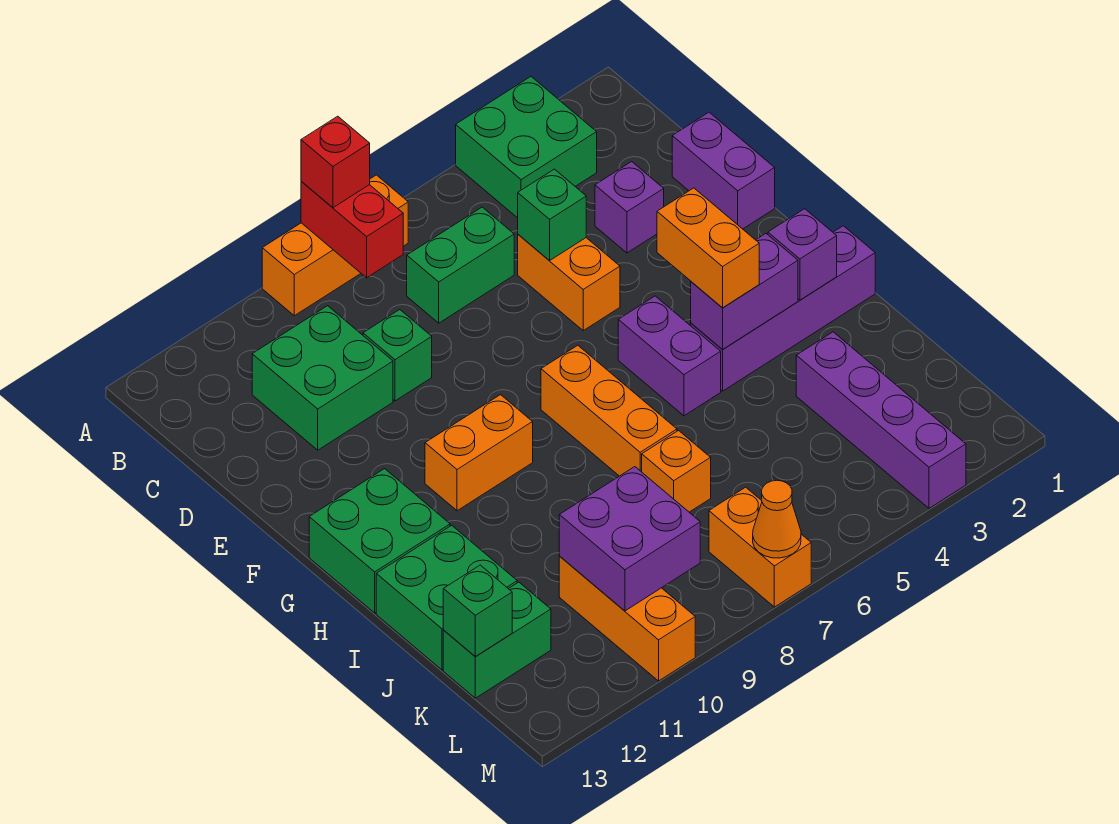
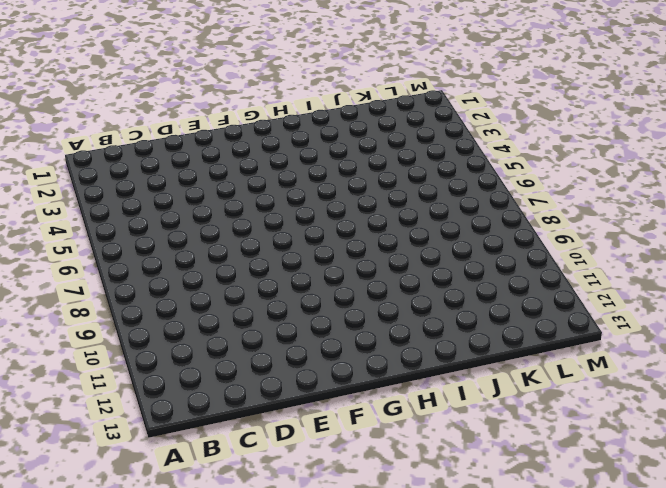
none -> green brick A3:B4 level 1
none -> orange brick A7:A9 level 1
none -> green brick C6:C7 level 1

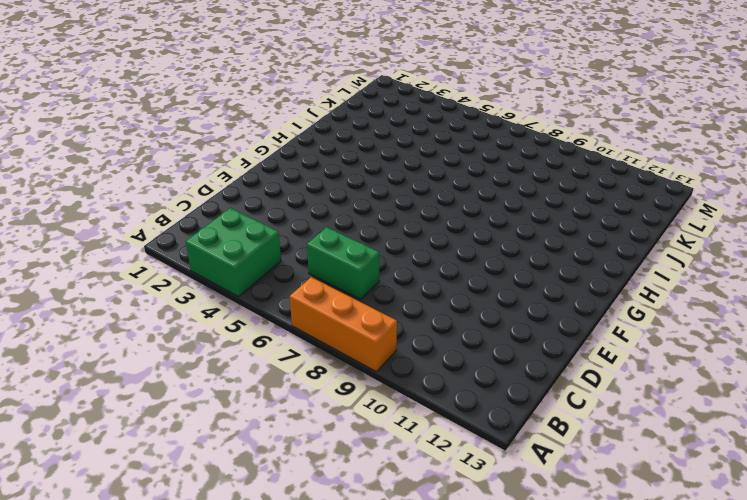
none -> green brick C10:D11 level 1
none -> purple brick D1:E1 level 1
none -> purple brick D3 level 1

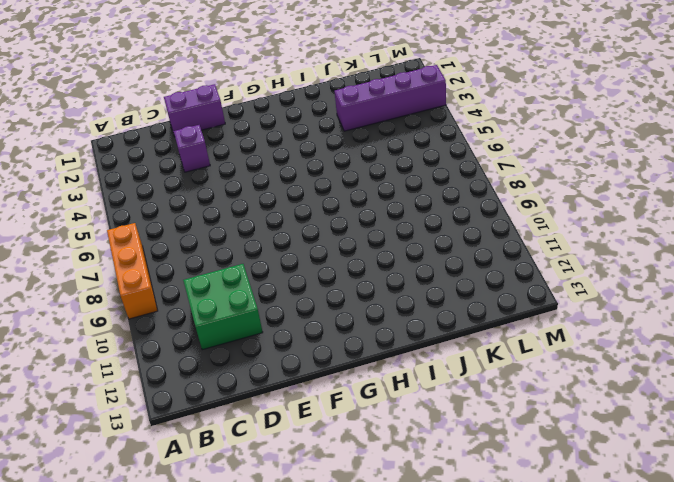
none -> green brick A3:B4 level 1
none -> green brick C6:C7 level 1
none -> orange brick D5:E5 level 1

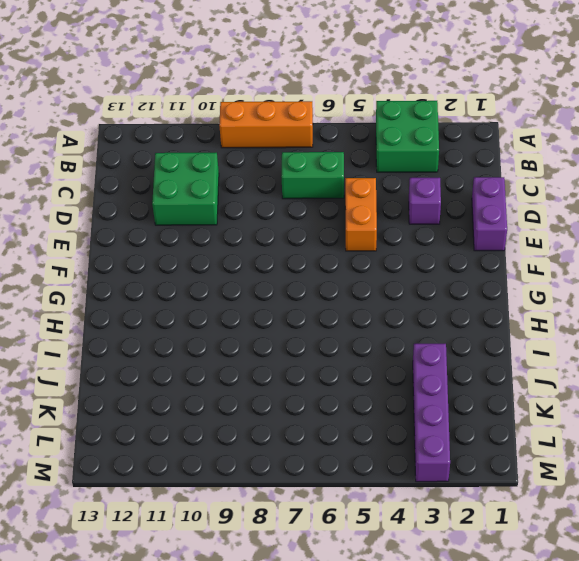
none -> green brick D9 level 1
none -> purple brick G5:H5 level 1
none -> orange brick G7:I7 level 1

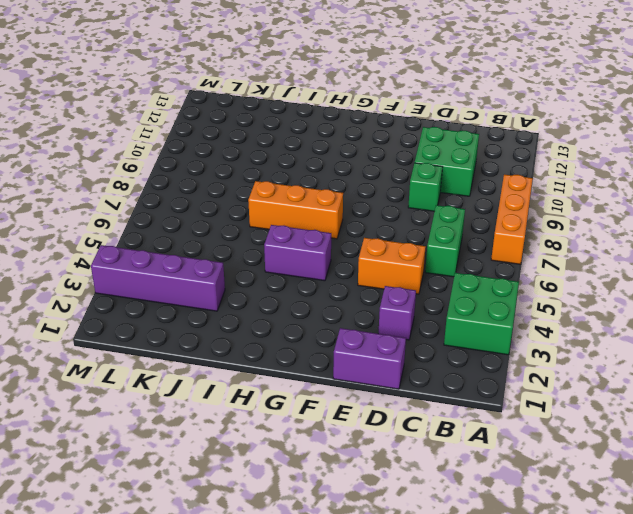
none -> orange brick G9:G10 level 1
none -> green brick G12:H13 level 1
none -> purple brick H1:H4 level 1

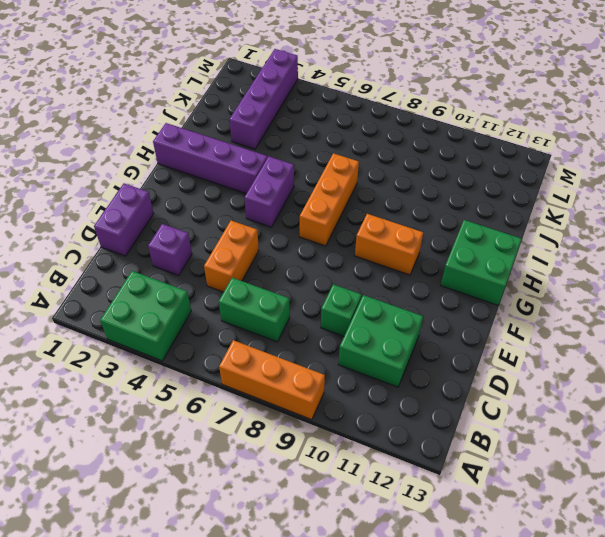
none -> green brick I12:J13 level 1
none -> orange brick J7 level 1
none -> orange brick K10:M10 level 1

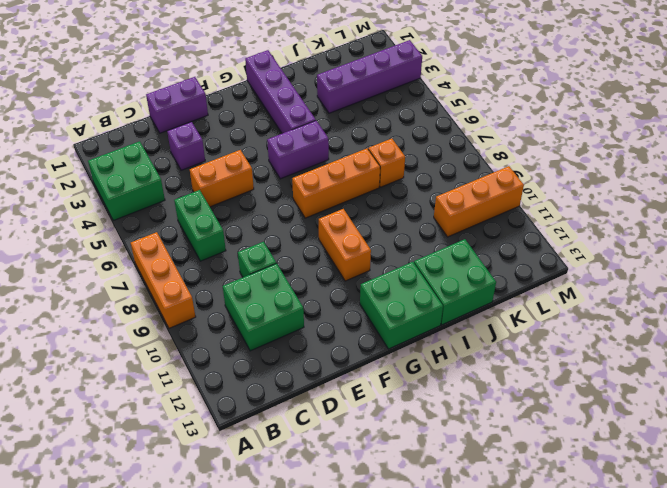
none -> green brick K12:K13 level 1
none -> orange brick L7:M7 level 1
none -> red brick A8:B8 level 2

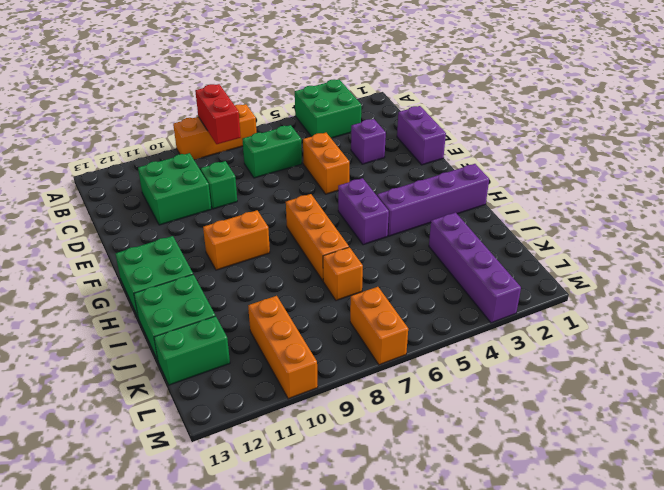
none -> green brick D5 level 2
none -> purple brick H2 level 2
none -> purple brick H3:H4 level 2

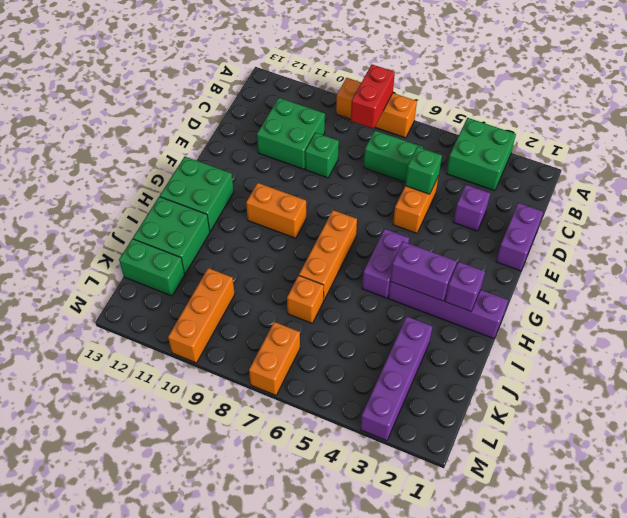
none -> purple brick K9:L10 level 2
none -> green brick K13 level 2
none -> orange cone M7 level 2

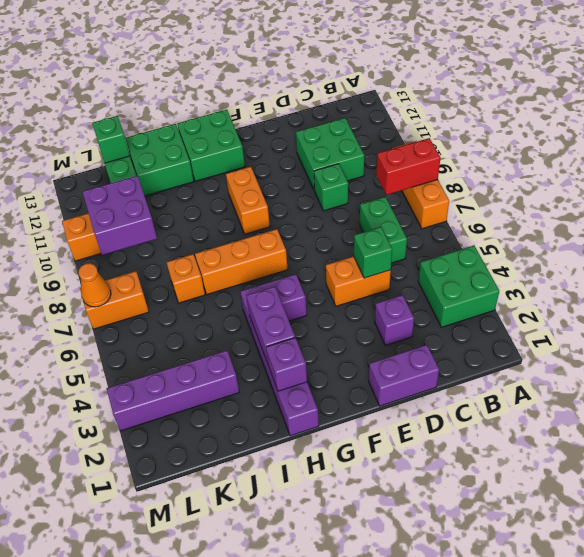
none -> red brick A8 level 3
none -> orange brick G4:H4 level 3

